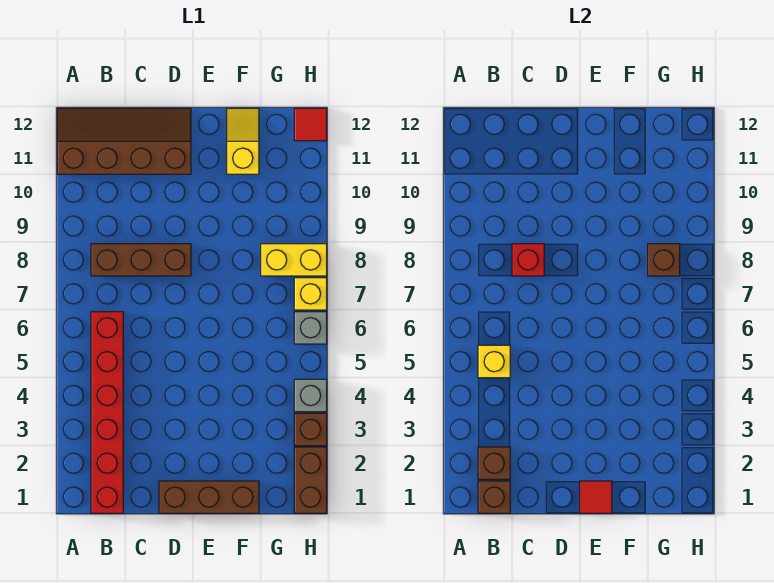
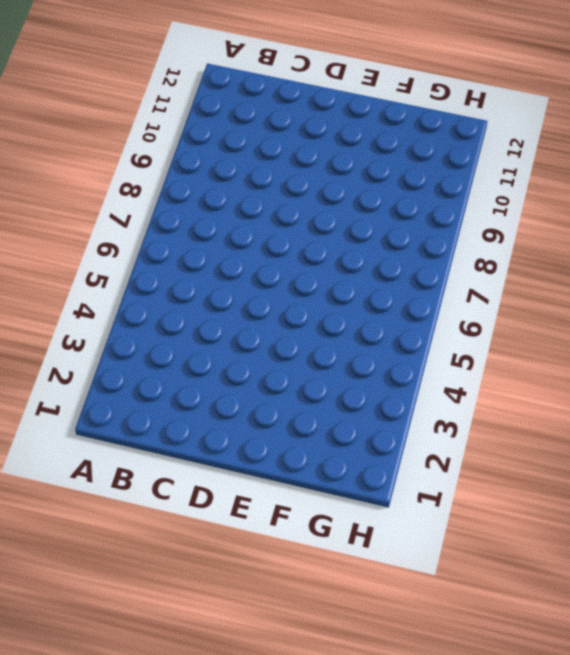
none -> brown slope A11:D12 level 1 top 11
none -> red brick B1:B6 level 1
none -> brown brick B8:D8 level 1

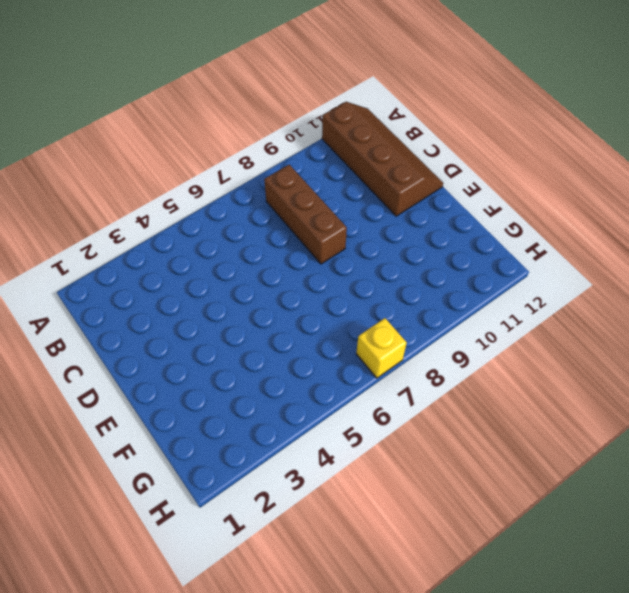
none -> red brick B1:B6 level 1
none -> brown brick D1:F1 level 1
none -> yellow slope F11:F12 level 1 top 11

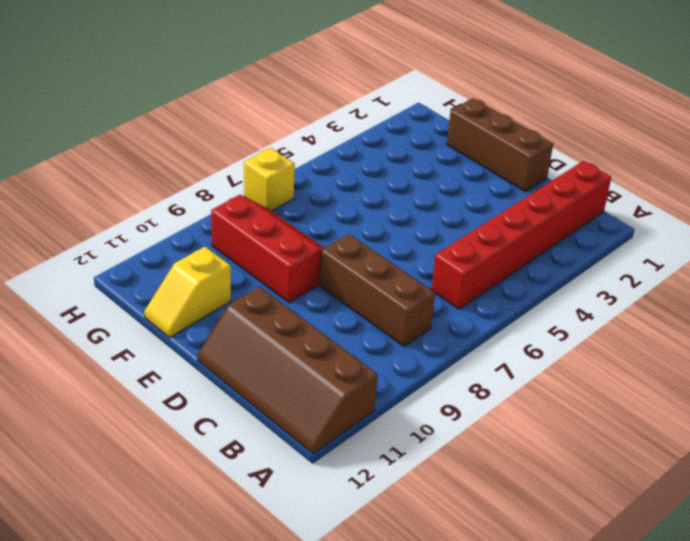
red slope E8:G9 level 1 top 9 -> yellow brick G8:H8 level 1
none -> brown brick H1:H2 level 1
none -> brown brick H3 level 1
none -> grey brick H4 level 1

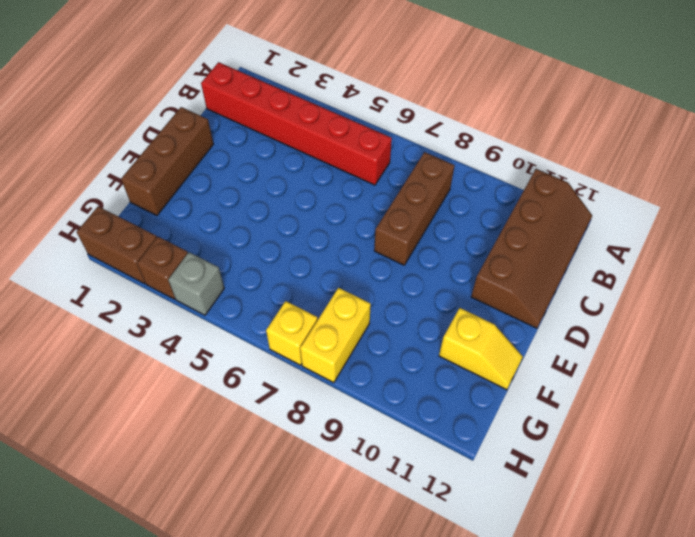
none -> grey brick H6 level 1
none -> red tile H12 level 1
none -> brown brick B1 level 2

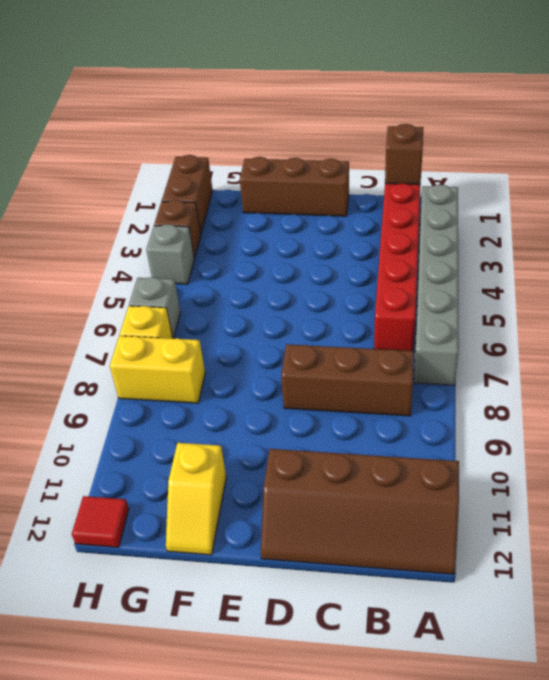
grey brick A2:A7 level 1 -> none
none -> brown brick B2 level 2
none -> yellow brick B5 level 2
none -> red brick C8 level 2

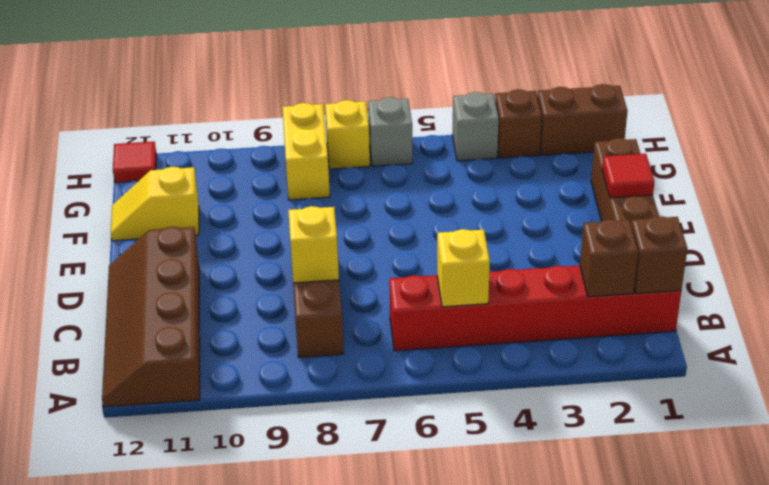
yellow brick C8 level 2 -> red brick C8 level 2
none -> brown brick G8 level 2

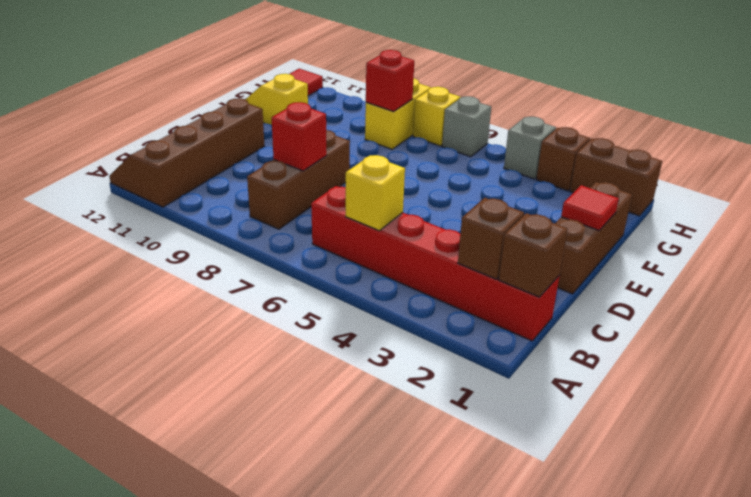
red brick G8 level 2 -> brown brick G8 level 2

